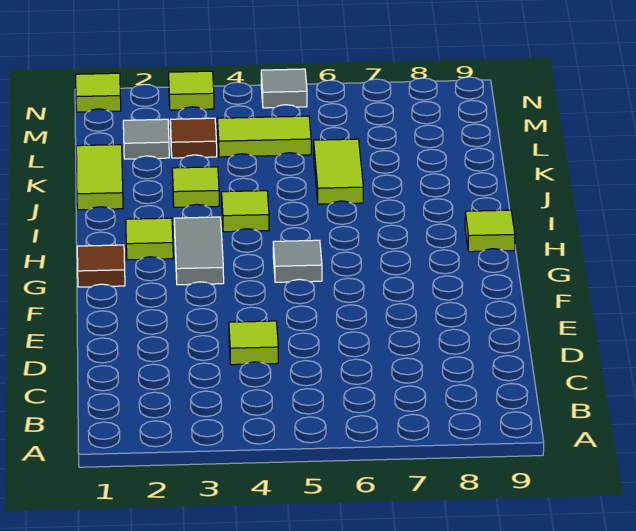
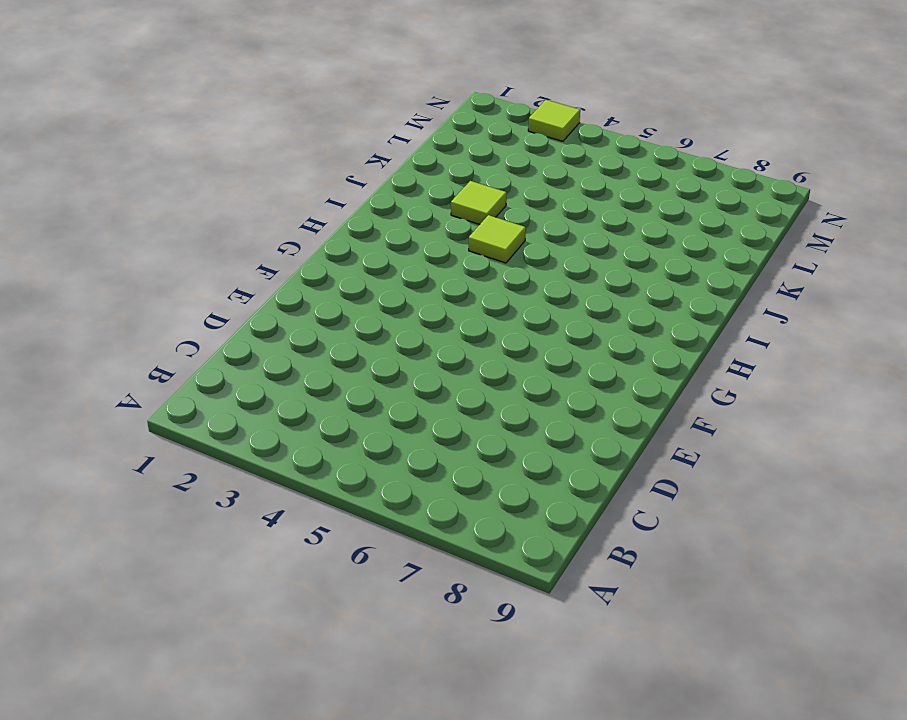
none -> lime tile D4 level 1
none -> brown tile G1 level 1
none -> grey tile G3:H3 level 1

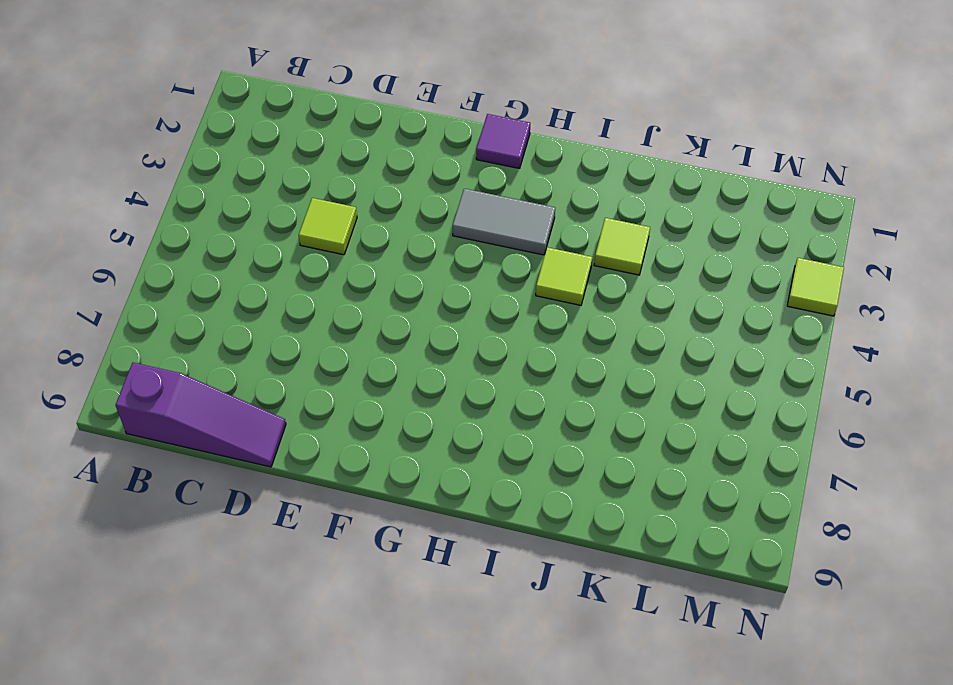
purple slope B9:D9 level 1 top B -> none
purple tile G1 level 1 -> brown tile G1 level 1
none -> grey tile G5 level 1
none -> lime tile H2 level 1
none -> lime tile H9 level 1

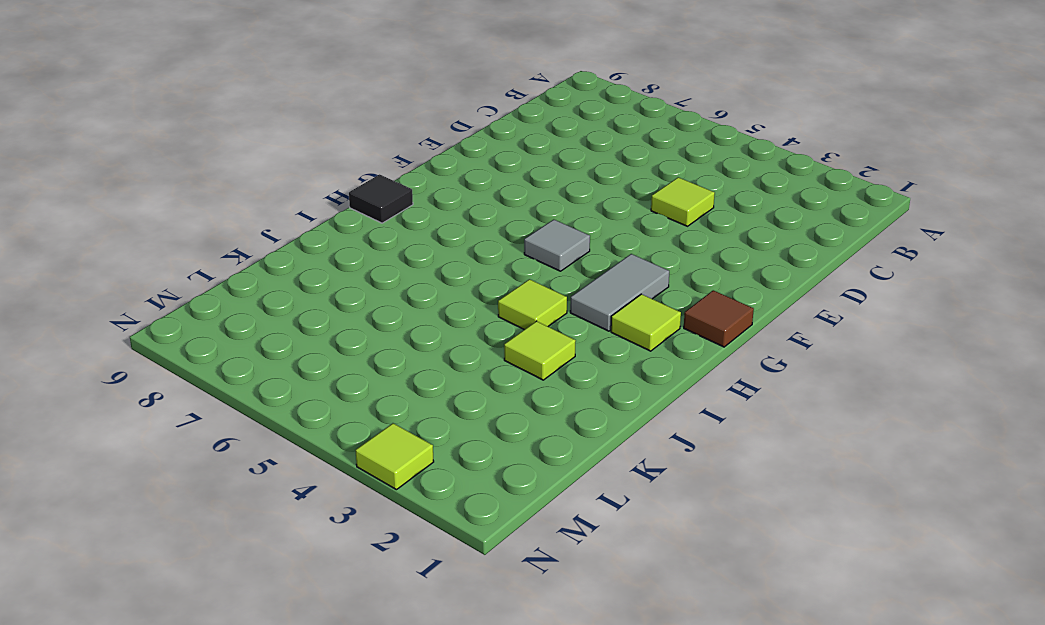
black tile H9 level 1 -> lime tile H9 level 1
none -> lime tile J1:K1 level 1
none -> lime tile J6:K6 level 1
none -> grey tile L2 level 1

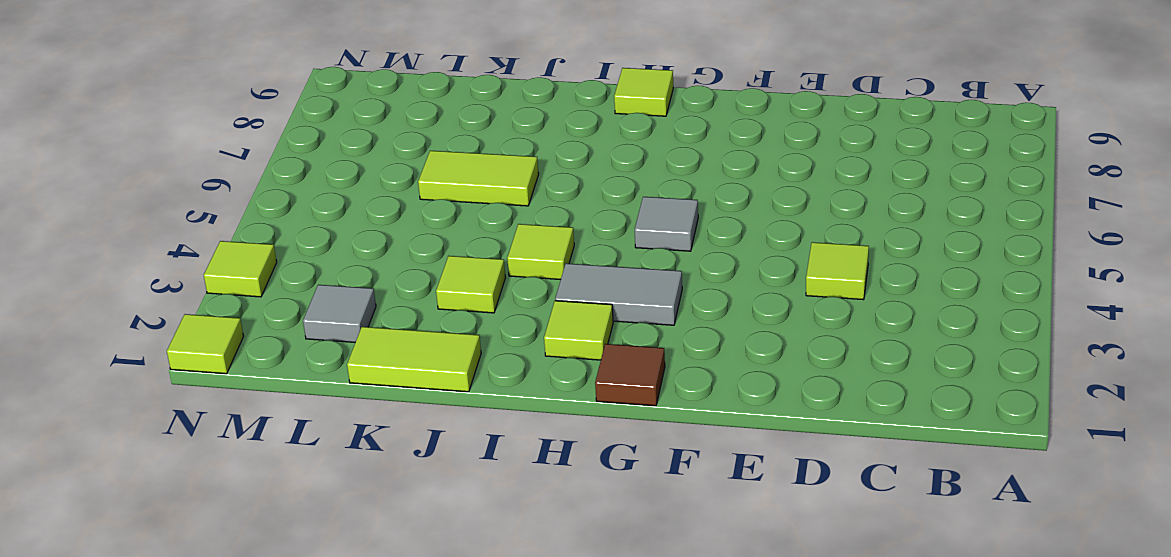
none -> brown tile L3 level 1
none -> lime tile L4:L5 level 1
none -> grey tile N5 level 1

